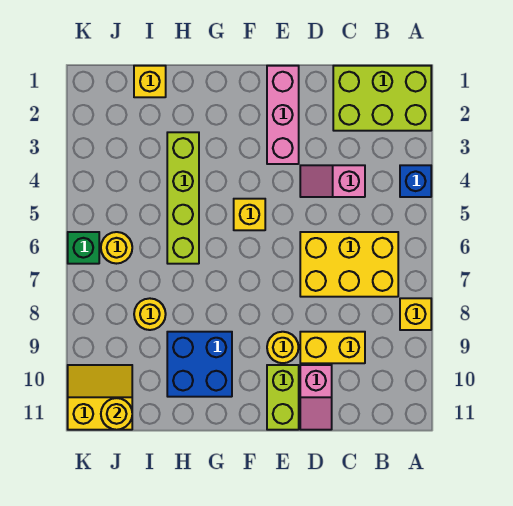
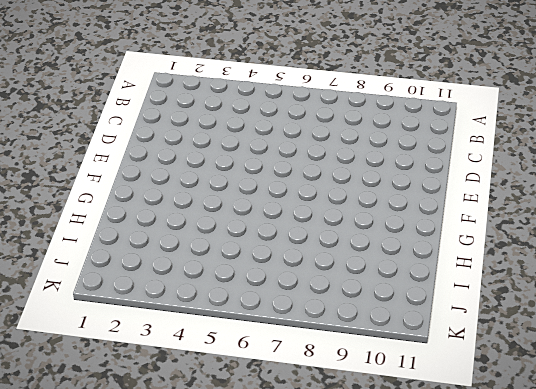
none -> lime brick A1:C2 level 1
none -> blue brick A4 level 1
none -> yellow brick A8 level 1

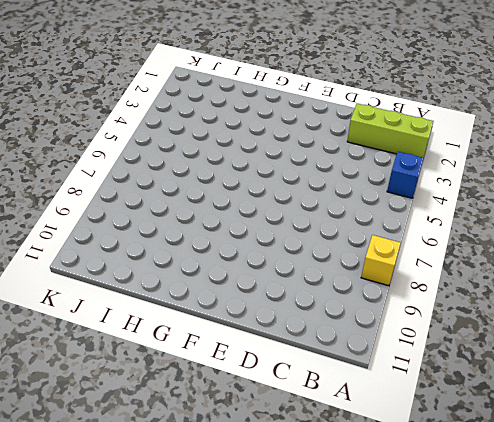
lime brick A2:C2 level 1 -> lime brick A1:C2 level 1
none -> yellow brick B6:D7 level 1
none -> pink slope C4:D4 level 1 top C
none -> yellow brick C9:D9 level 1

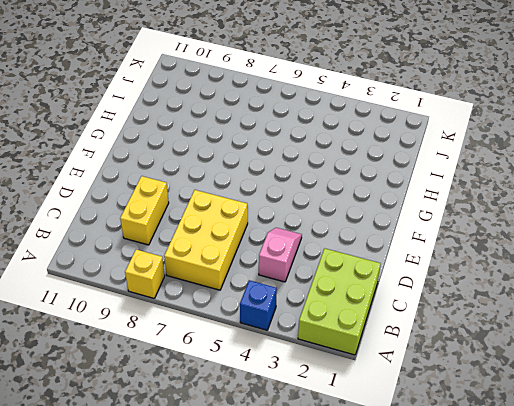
none -> pink slope D10:D11 level 1 top 10
none -> pink brick E1:E3 level 1
none -> yellow round brick E9 level 1

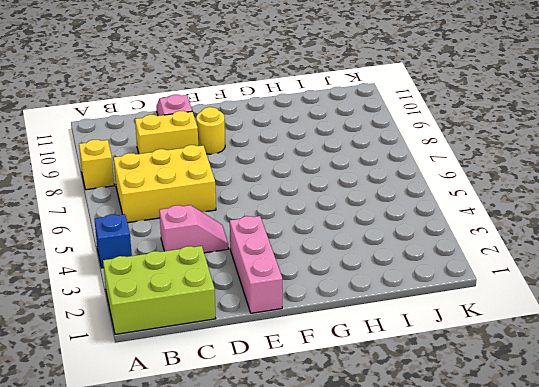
none -> lime brick E10:E11 level 1
none -> yellow brick F5 level 1
none -> blue brick G9:H10 level 1

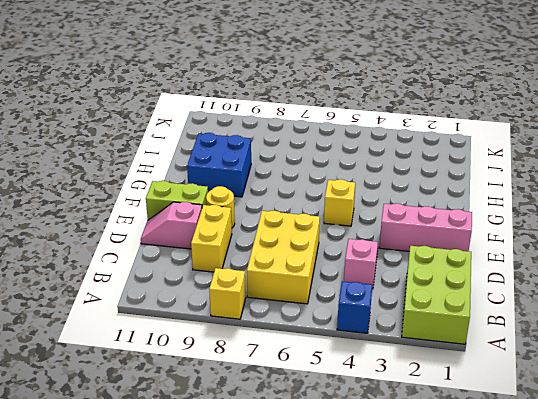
none -> lime brick H3:H6 level 1
none -> yellow brick I1 level 1
none -> yellow round brick I8 level 1

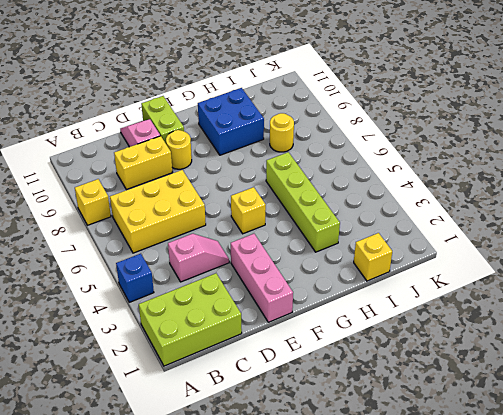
none -> yellow round brick J6 level 1
none -> yellow slope J10:K11 level 1 top 11
none -> green brick K6 level 1

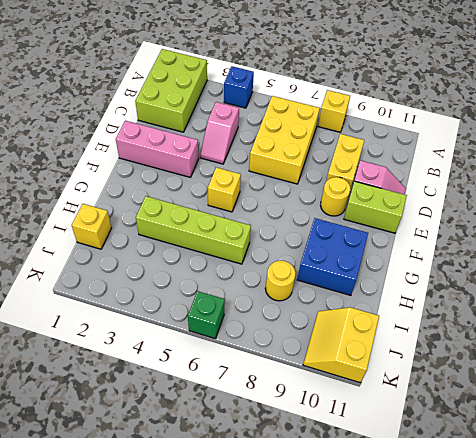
none -> yellow round brick J6 level 1
none -> yellow round brick J11 level 2

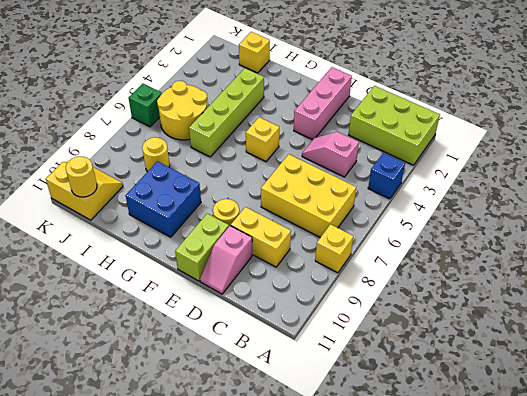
yellow round brick I5:J6 level 1 -> yellow round brick J6 level 1

